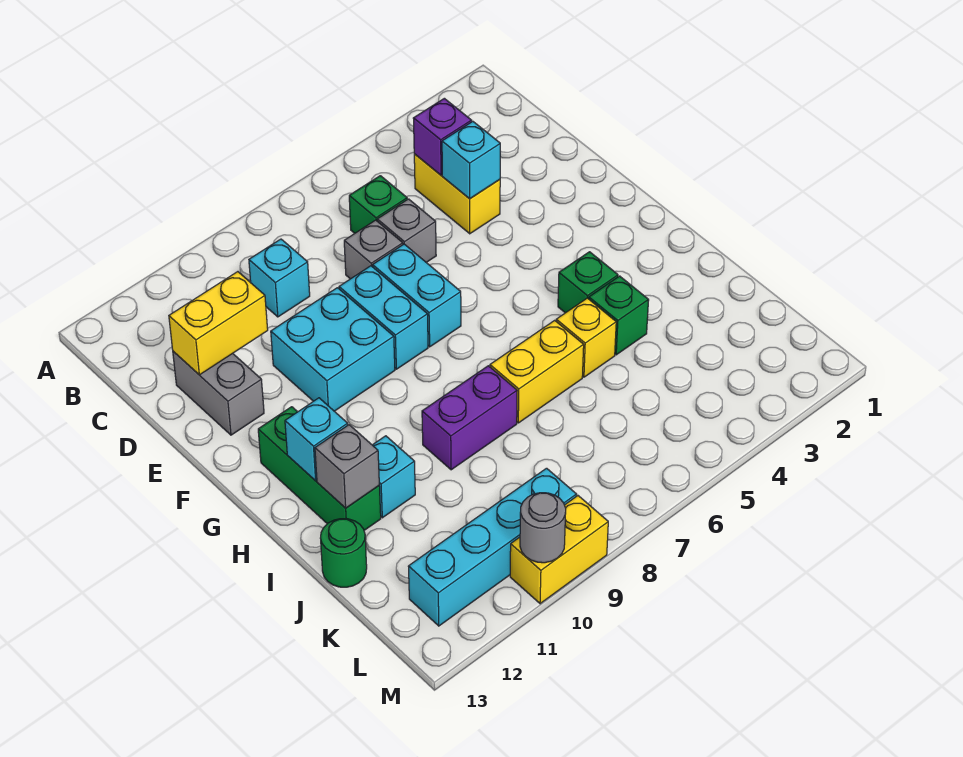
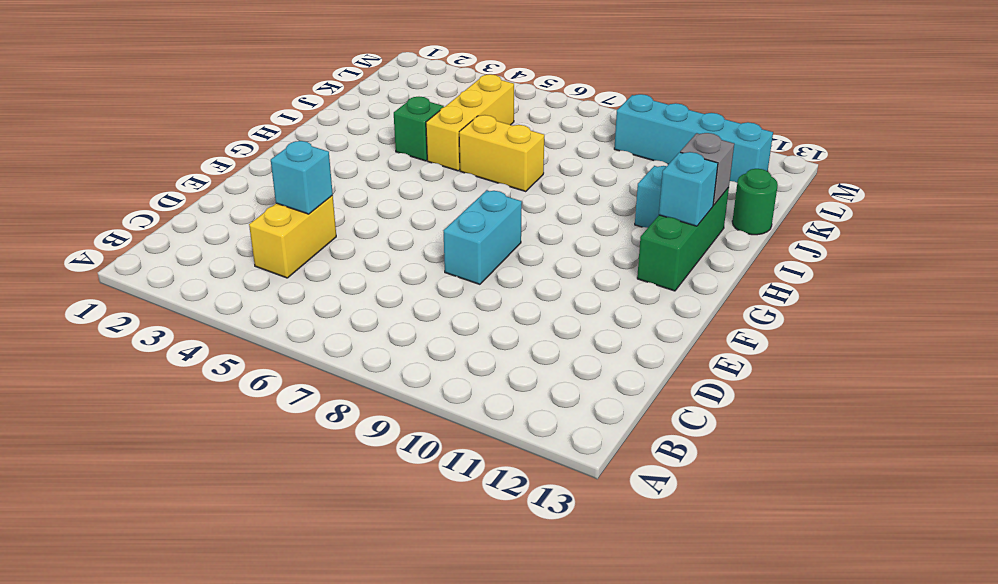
yellow brick I5:K5 level 1 -> yellow brick I5 level 1
none -> green brick C6 level 1
none -> cyan brick C9 level 1
none -> grey brick D6 level 1

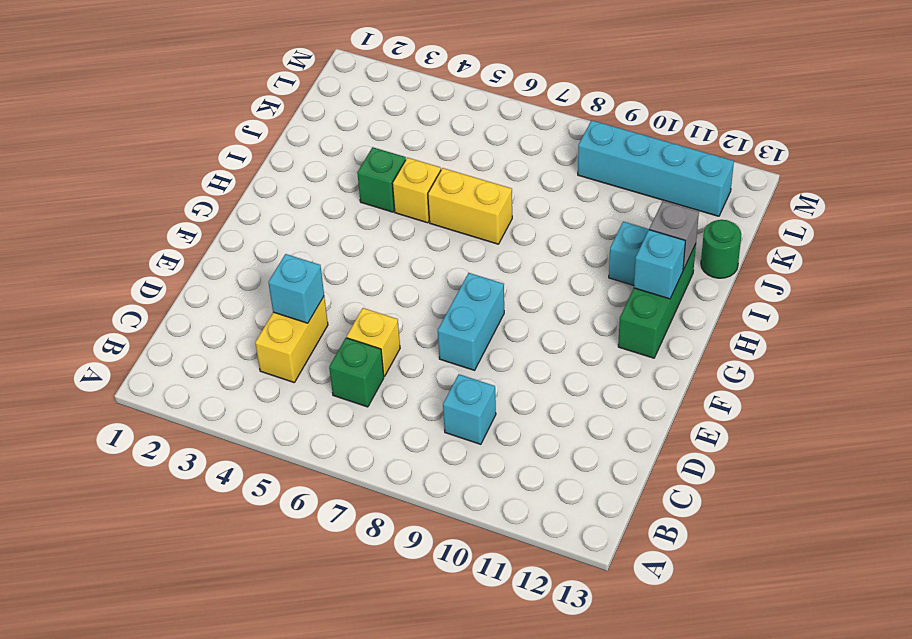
yellow brick D6 level 1 -> grey brick D6 level 1
none -> grey brick D7 level 1
none -> grey brick D12:E12 level 1
none -> cyan brick E7:F7 level 1

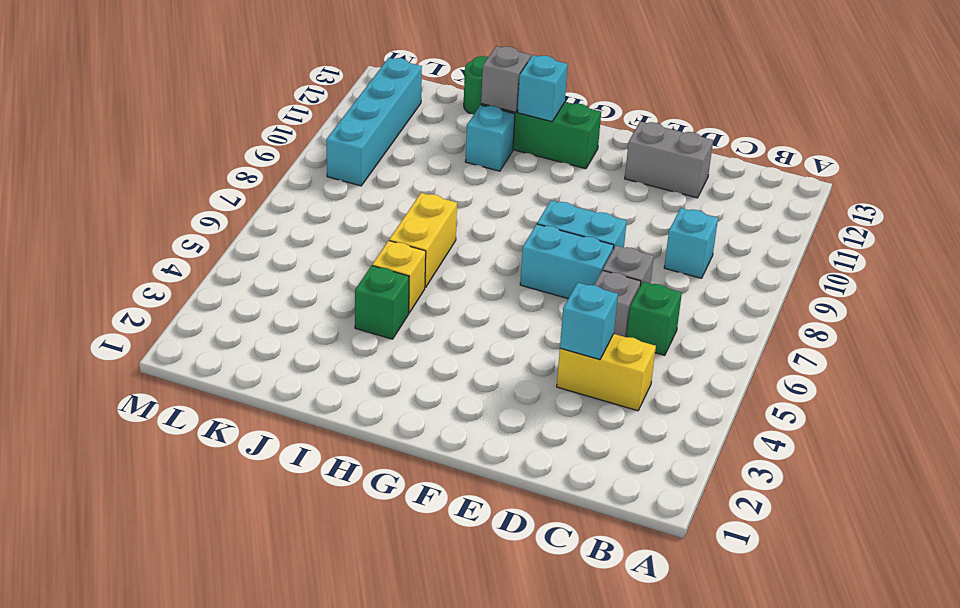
none -> cyan brick E9:F10 level 1
none -> green brick H4 level 1
none -> purple brick I8:I9 level 1

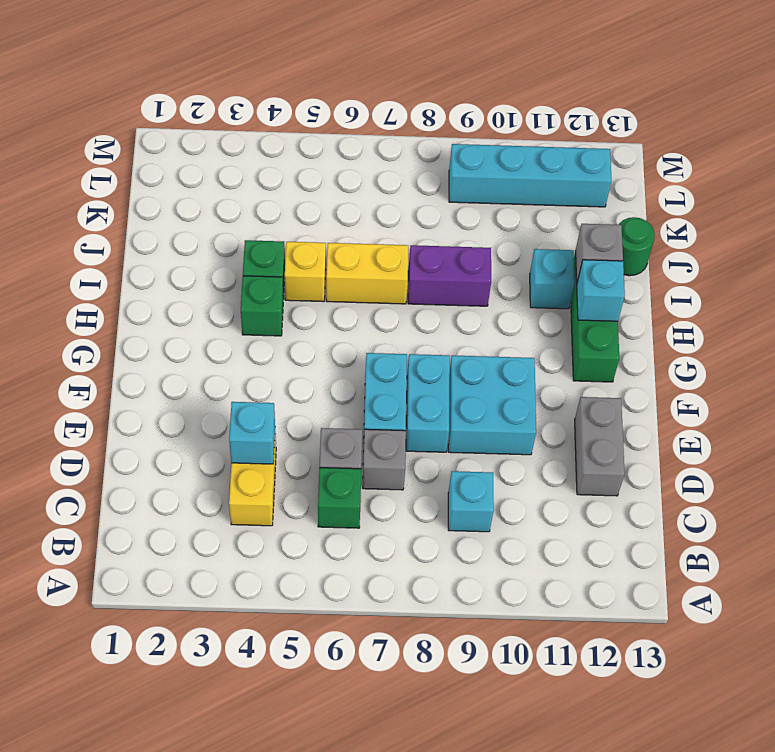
none -> yellow brick M9:M10 level 1
none -> purple brick C4 level 2
none -> yellow brick D11:D12 level 2

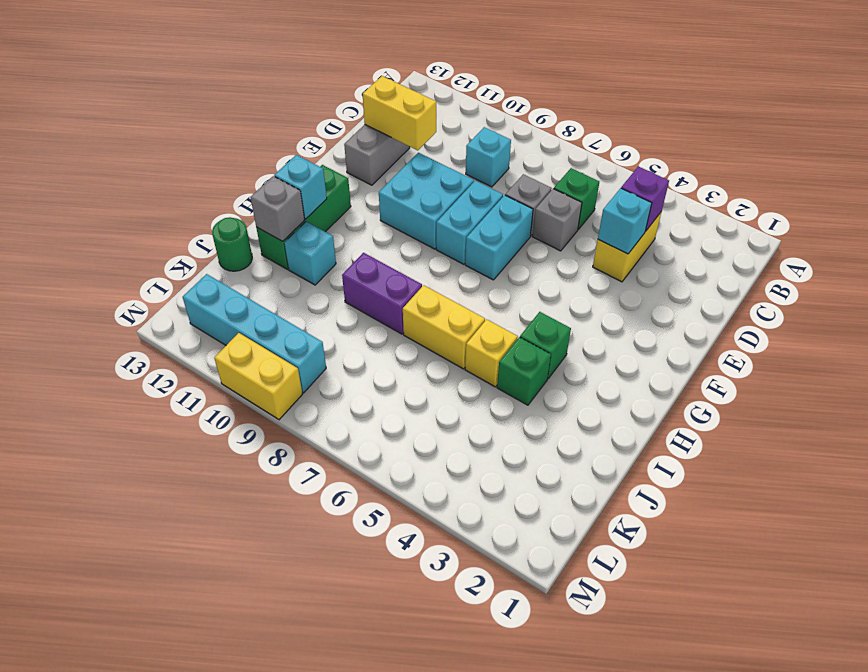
none -> grey round brick M10 level 2

